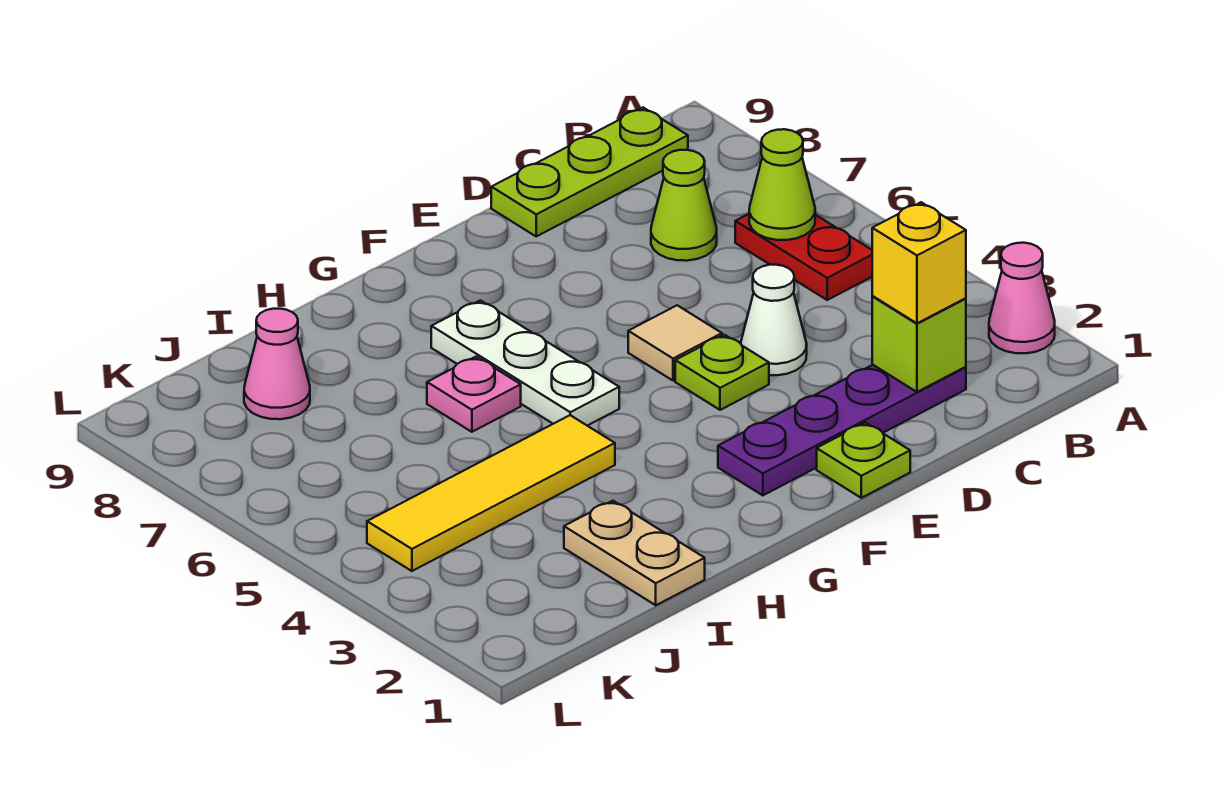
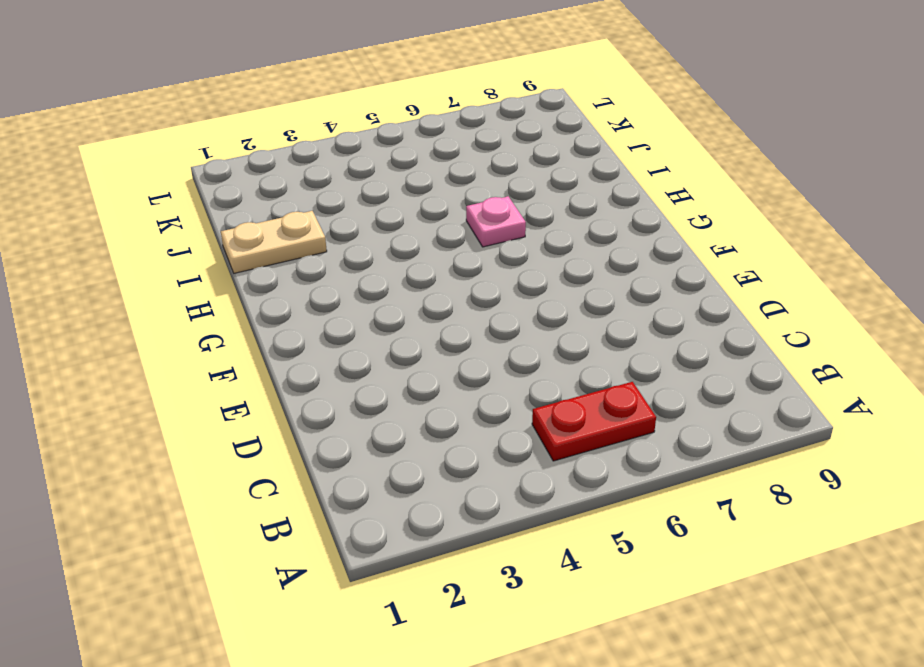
none -> pink cone A2 level 1
none -> lime plate B9:D9 level 1
none -> purple plate C2:F2 level 1

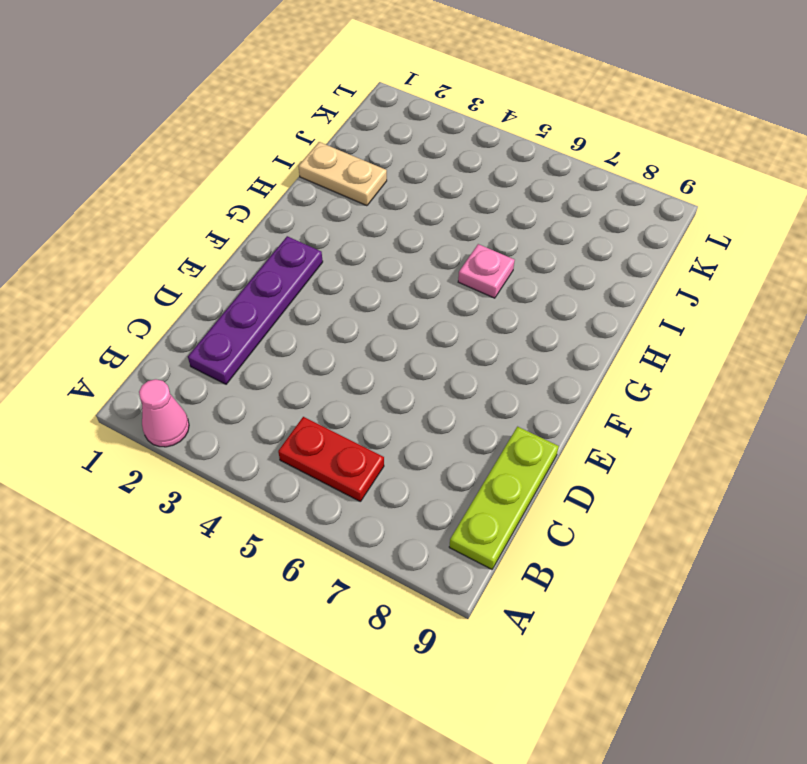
none -> lime cone C7 level 1
none -> white cone D4 level 1
none -> lime plate E1 level 1

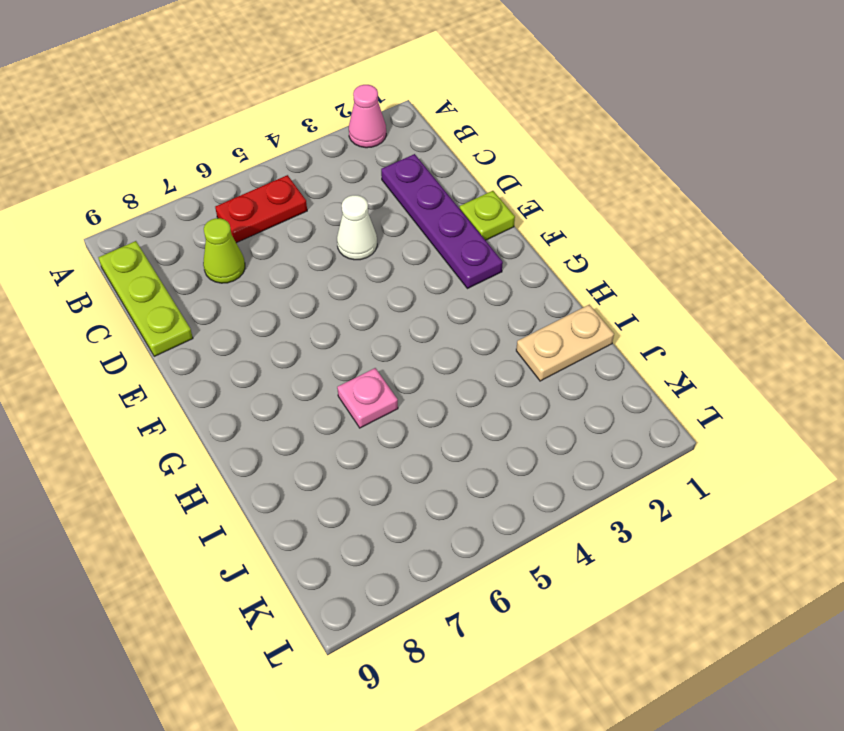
none -> lime plate E4 level 1
none -> tan tile E5 level 1
none -> white plate G5:G7 level 1

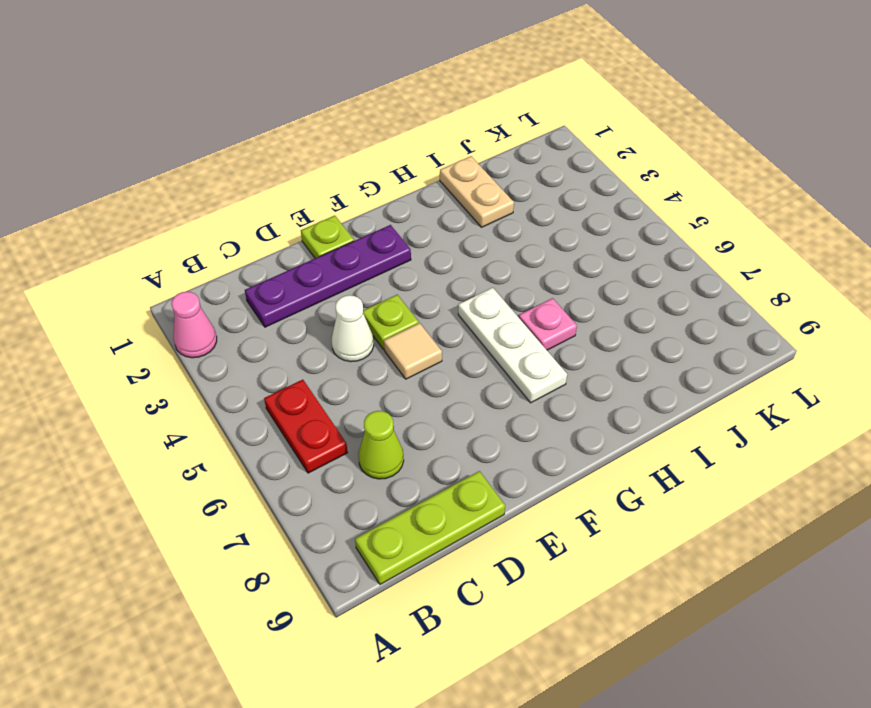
none -> yellow tile H4:K4 level 1
none -> pink cone J8 level 1
none -> lime cone B6 level 2

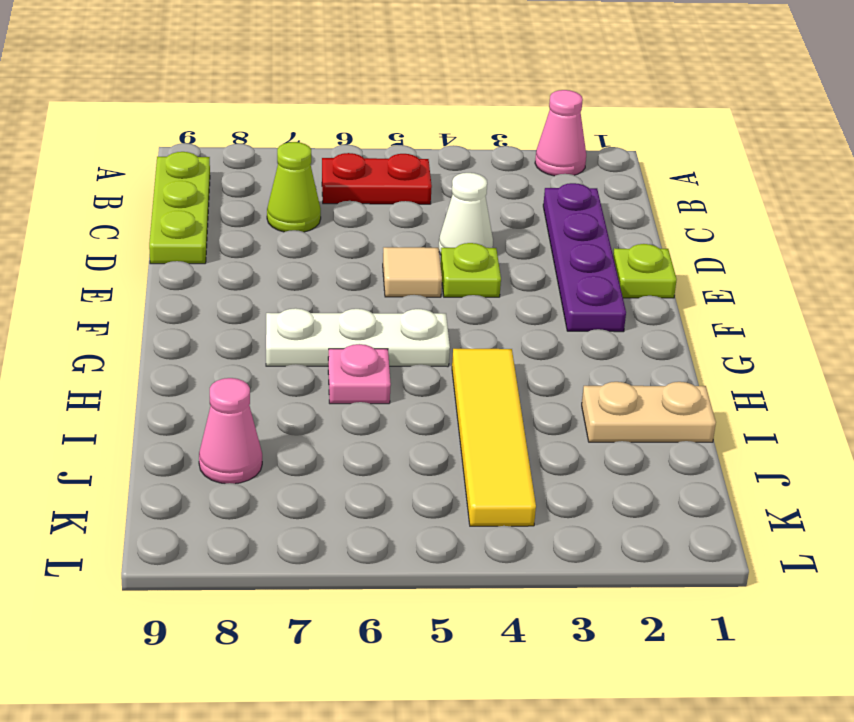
none -> lime cone B6 level 2
none -> lime brick C2 level 2
none -> yellow brick C2 level 3

